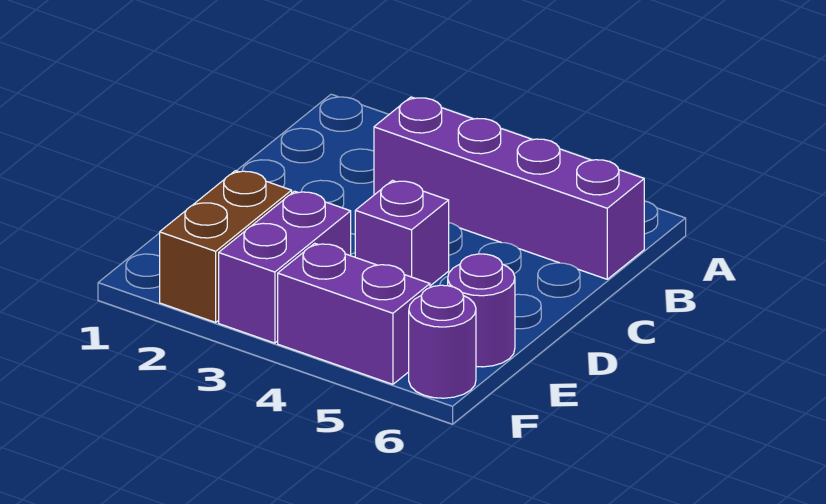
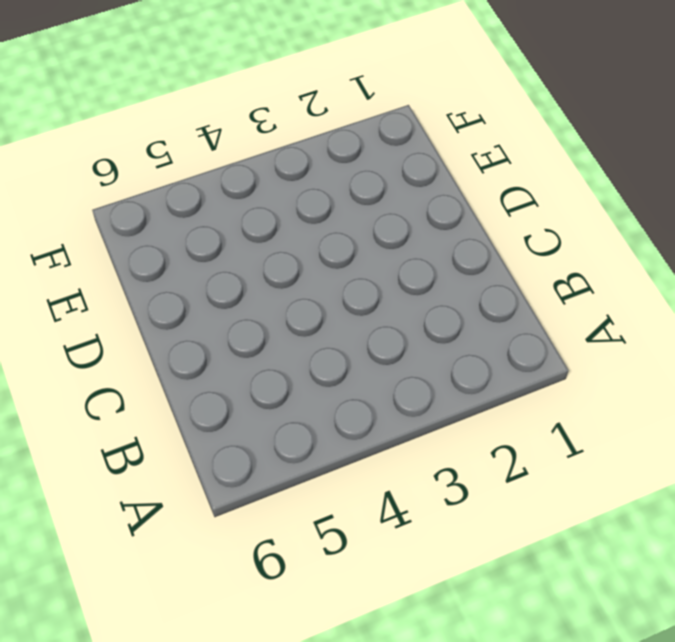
none -> purple brick B3:B6 level 1
none -> purple brick D4 level 1

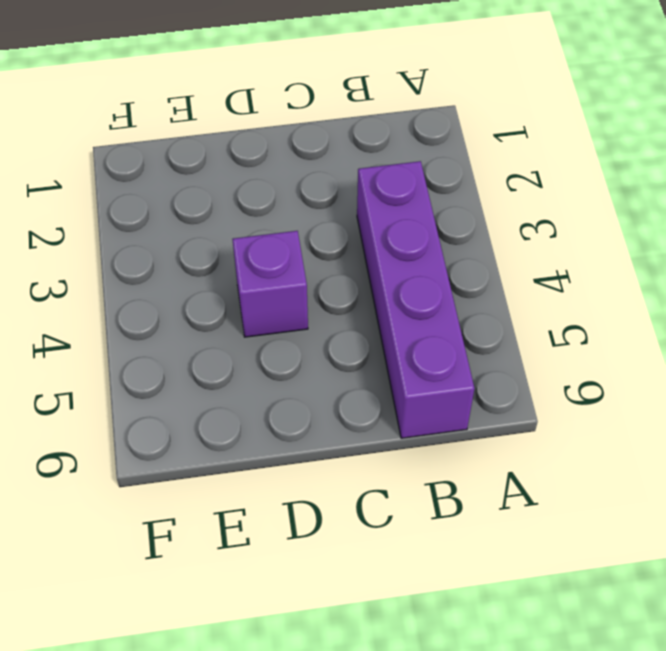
none -> brown brick E2:F2 level 1
none -> purple brick E3:F3 level 1

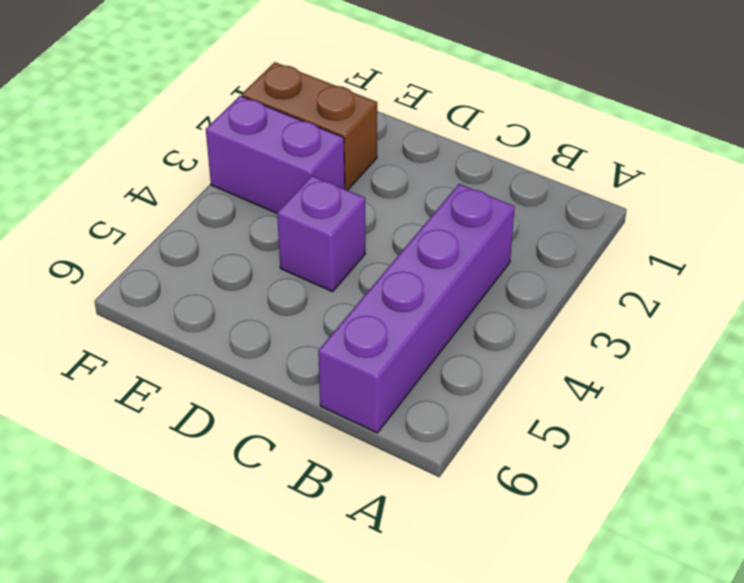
none -> purple round brick E6 level 1
none -> purple brick F4:F5 level 1

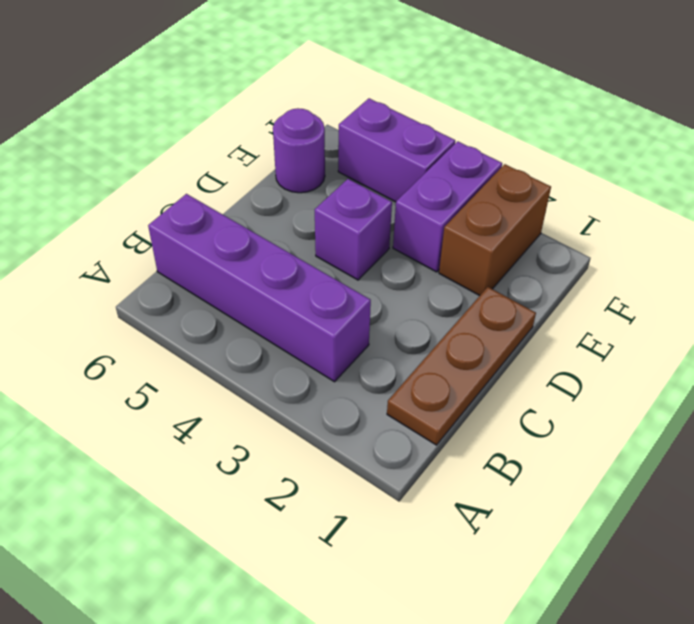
brown plate B1:D1 level 1 -> none
none -> purple round brick F6 level 1

